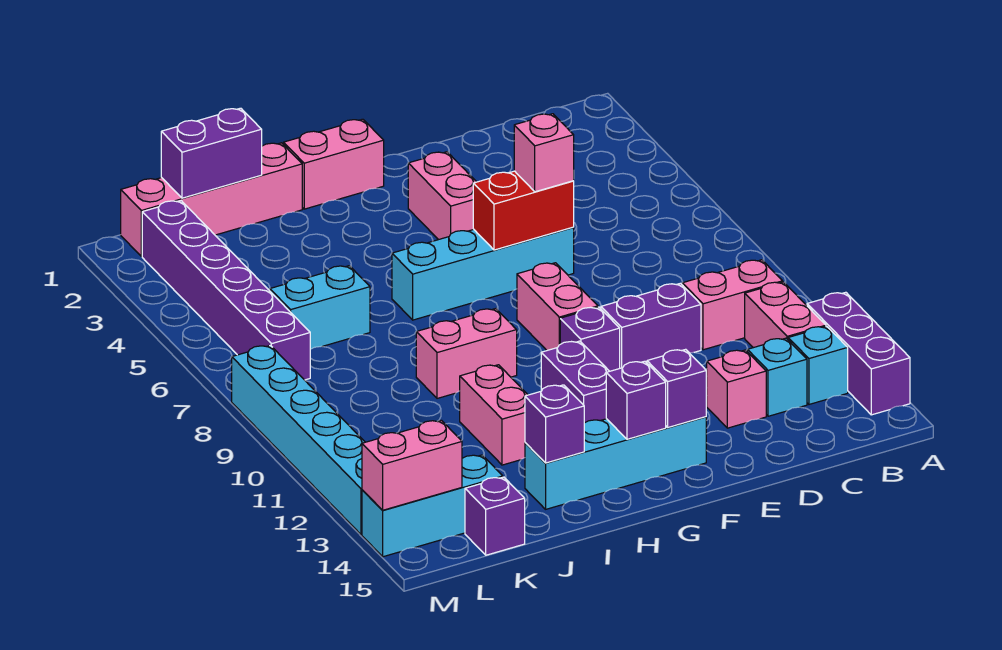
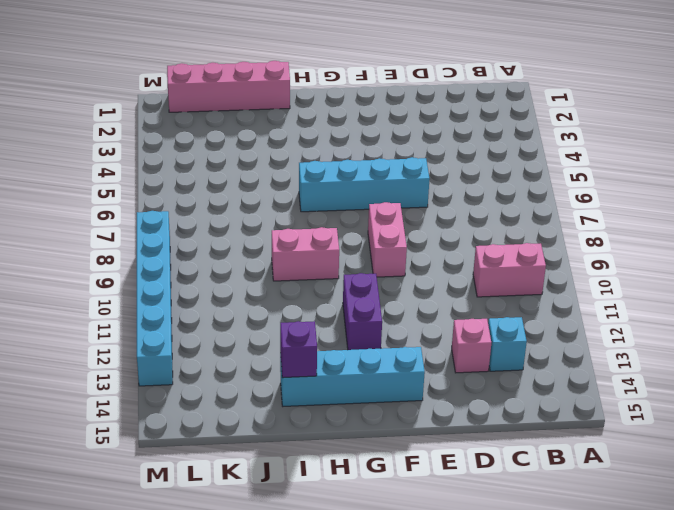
none -> purple brick A12:A14 level 1
none -> pink brick B11:B12 level 1
none -> cyan brick B13 level 1

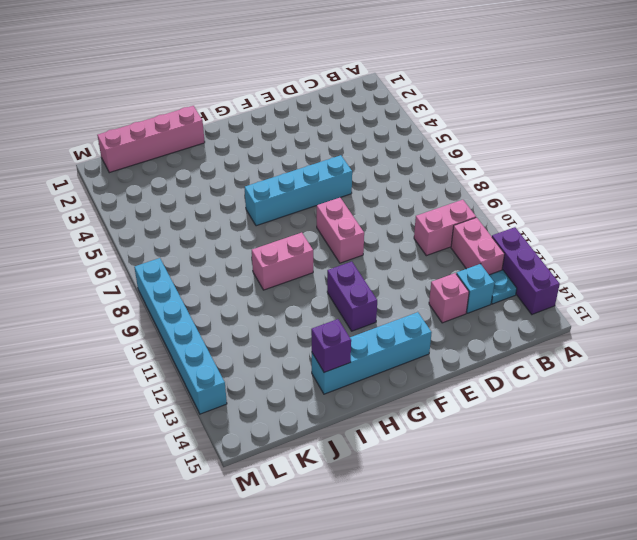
cyan plate B13 level 1 -> cyan brick B13 level 1
none -> purple brick D10:E10 level 1
none -> pink brick F3:F4 level 1
none -> purple brick F10 level 1

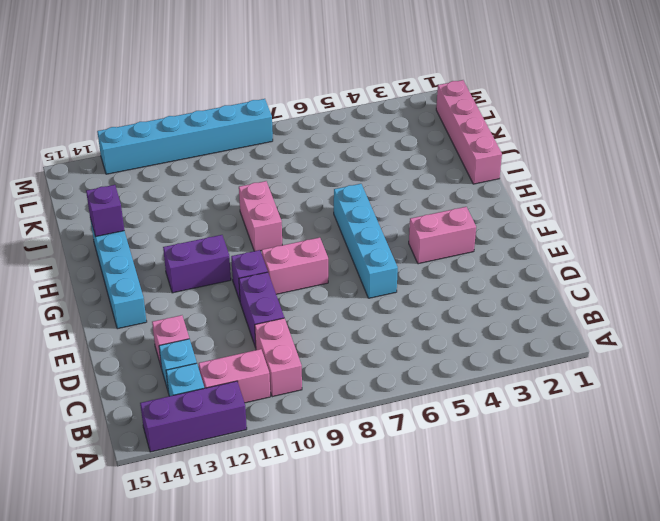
none -> pink brick G1:H1 level 1
none -> pink brick I11:I12 level 1
none -> cyan brick J6:K6 level 1

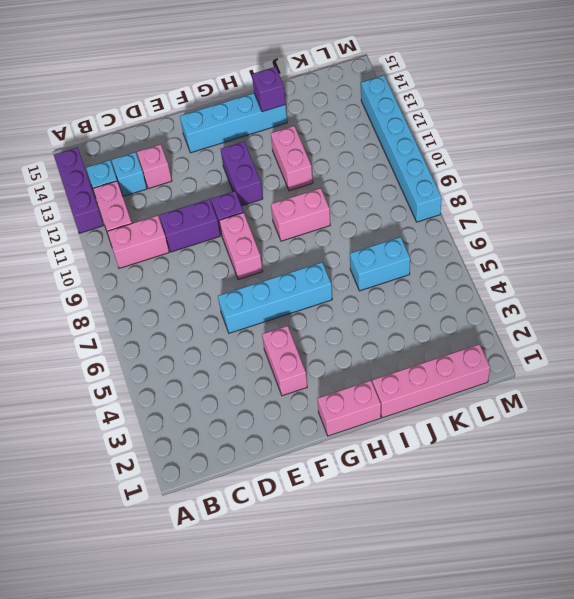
none -> cyan brick K14:M14 level 1
none -> purple brick K15 level 1
none -> purple brick L2:L7 level 1

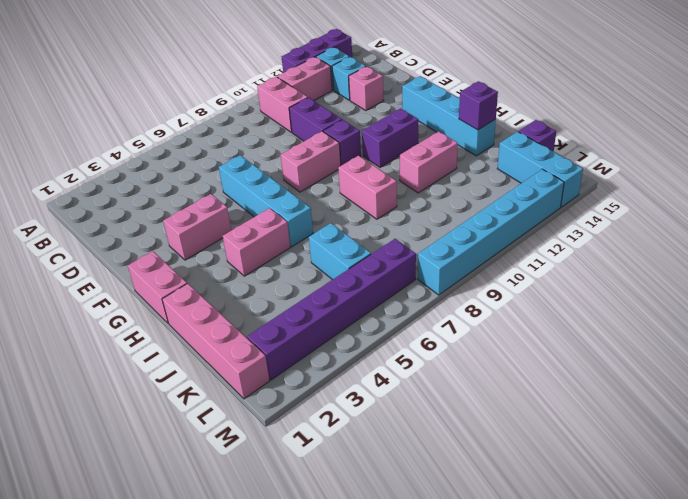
pink brick H4:H5 level 1 -> pink brick L14:M14 level 2
none -> red brick E6:F6 level 2
none -> purple brick F14 level 2
none -> purple brick G14 level 2

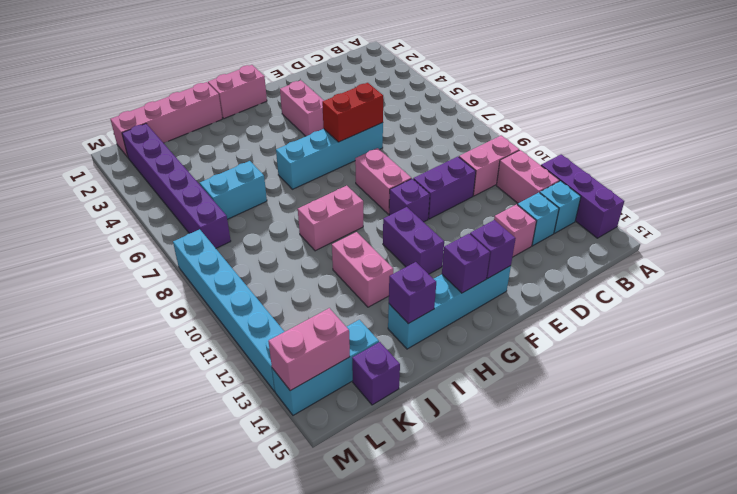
none -> purple brick J1:K1 level 2
none -> pink brick E6 level 3

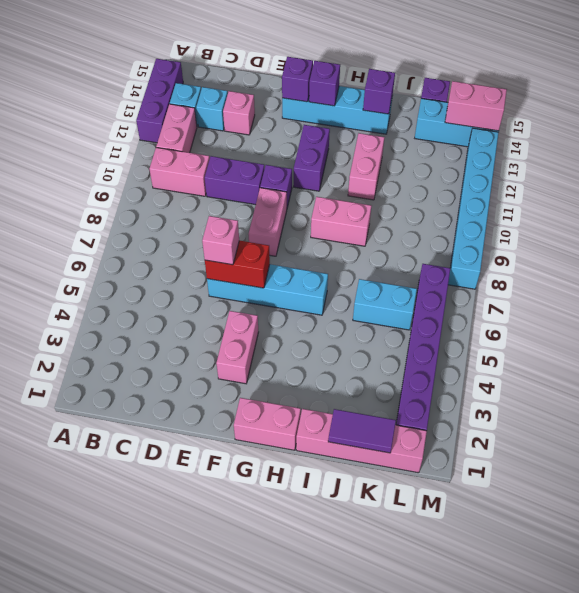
purple tile J1:K1 level 2 -> purple brick J1:K1 level 2

